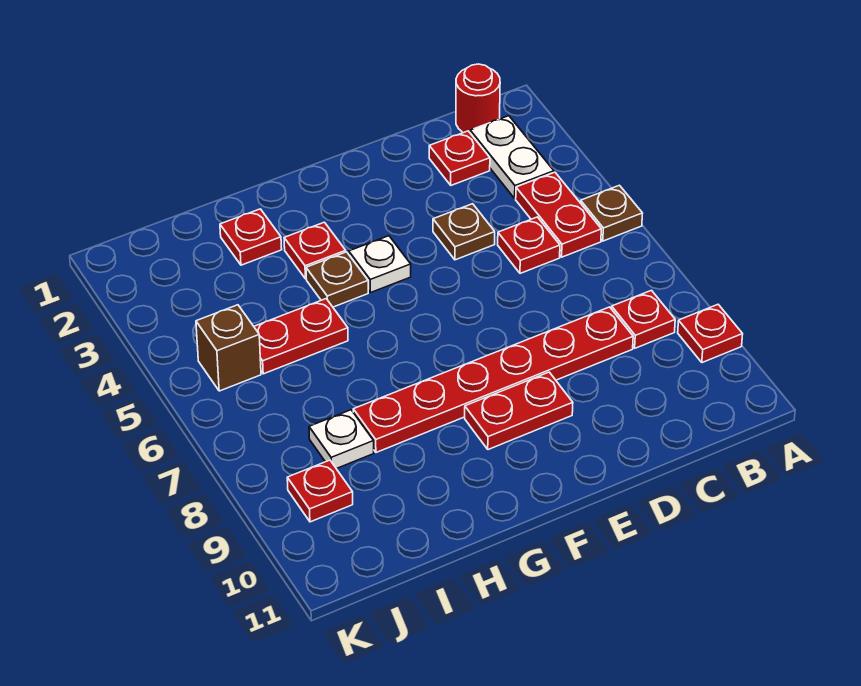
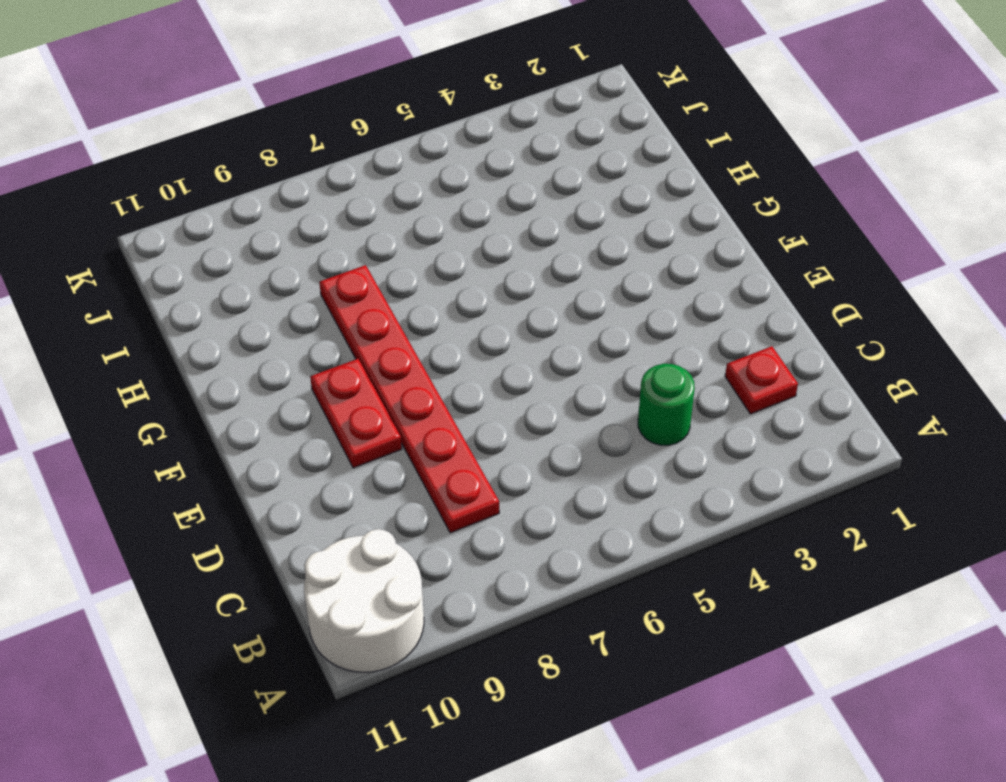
white round brick A10:B11 level 1 -> none
green round brick C4 level 1 -> none
none -> brown plate A5 level 1
none -> red plate A9 level 1
none -> red round brick B1 level 1

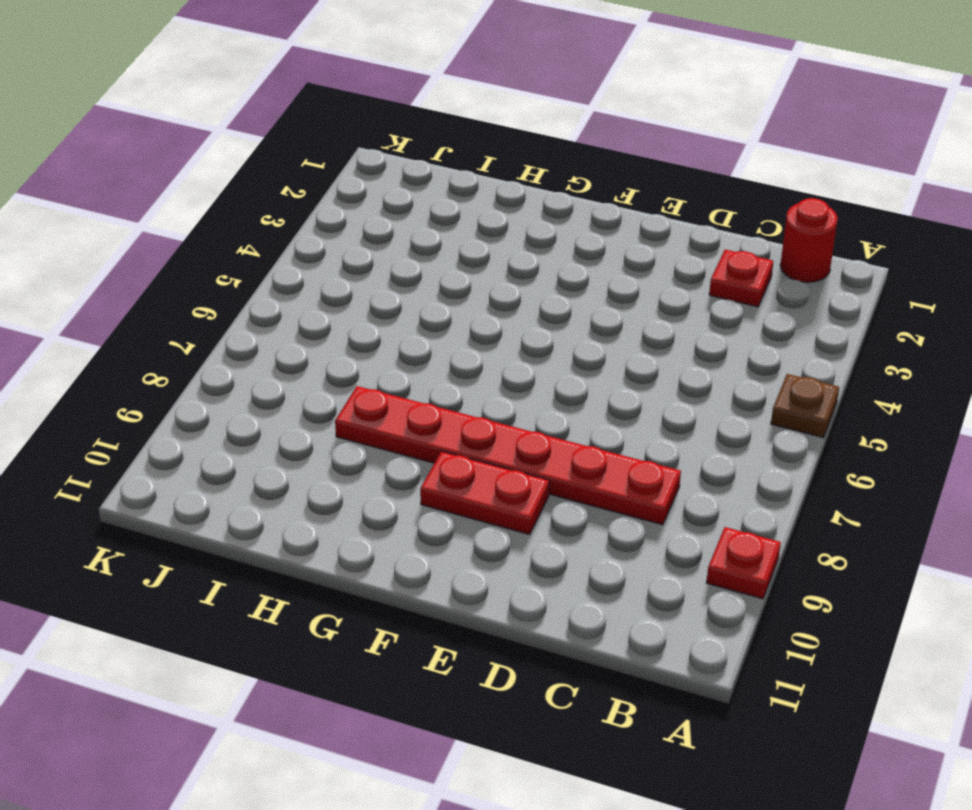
none -> white plate B2:B3 level 1
none -> red plate B4:B5 level 1
none -> red plate B8 level 1

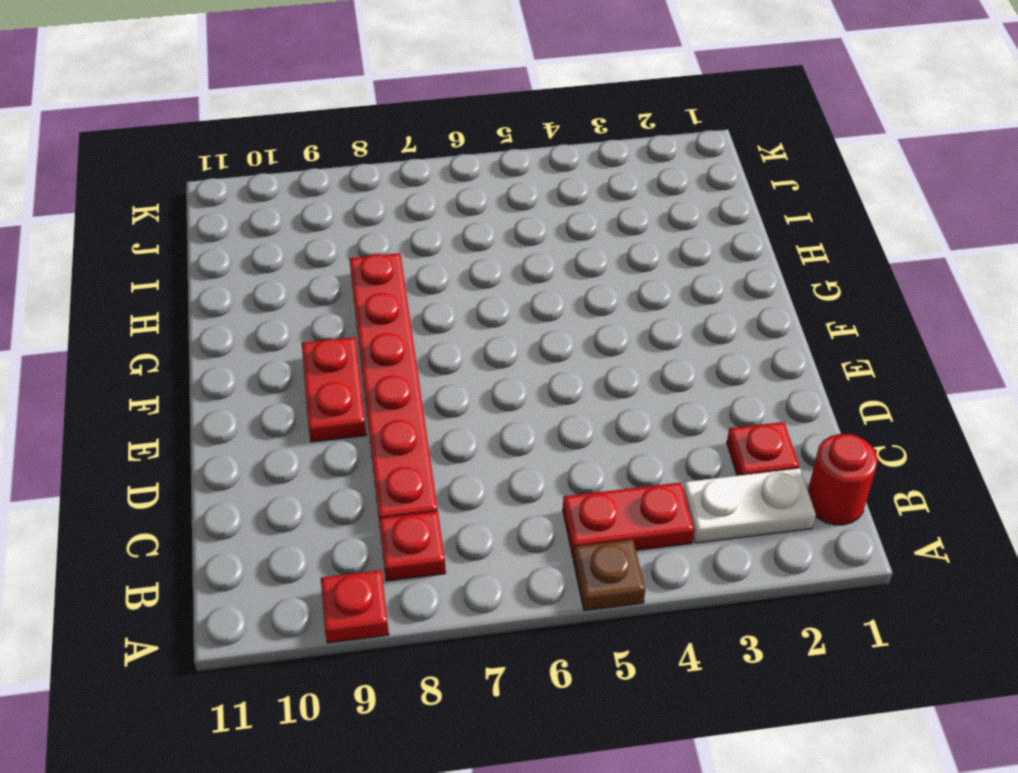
none -> red plate C5 level 1
none -> brown plate D4 level 1
none -> white plate F4 level 1

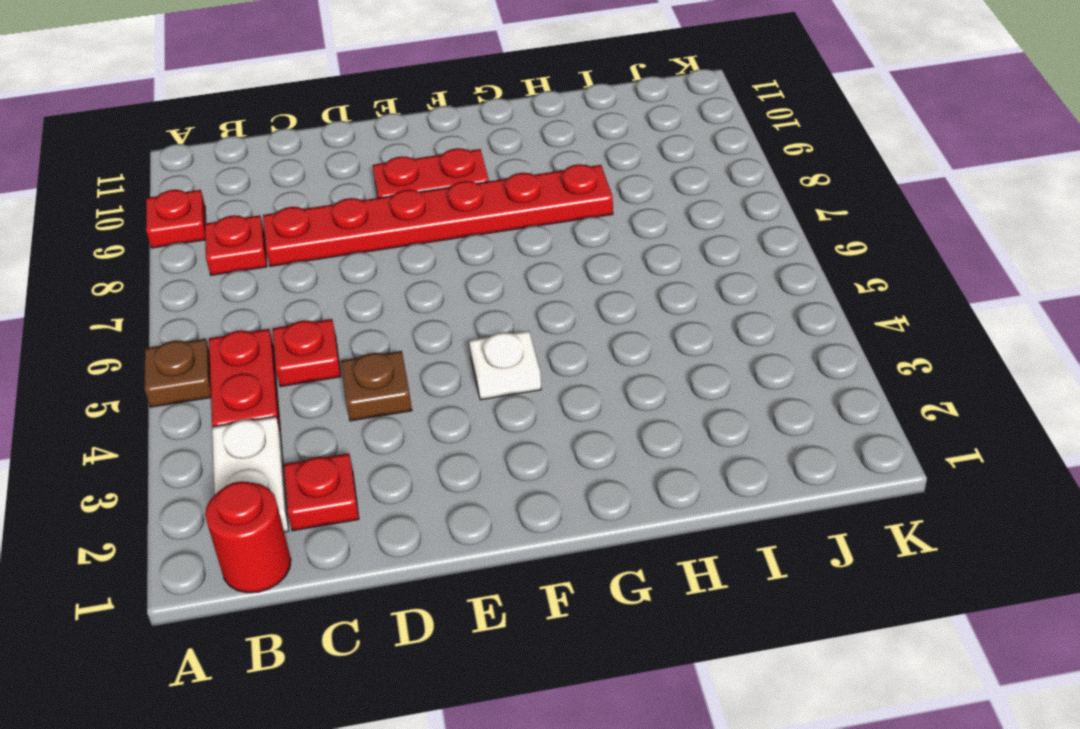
none -> red plate G3 level 1
none -> brown plate G4 level 1
none -> red plate H2 level 1

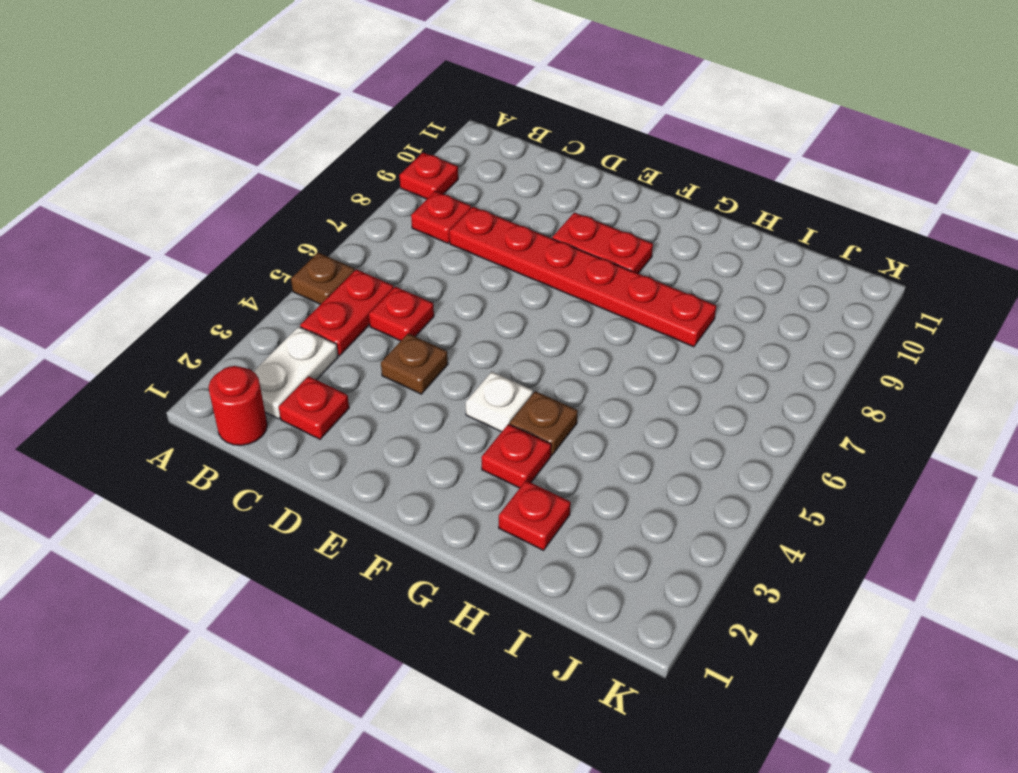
none -> red plate H5:I5 level 1
none -> white plate I8 level 1
none -> brown brick J5 level 1

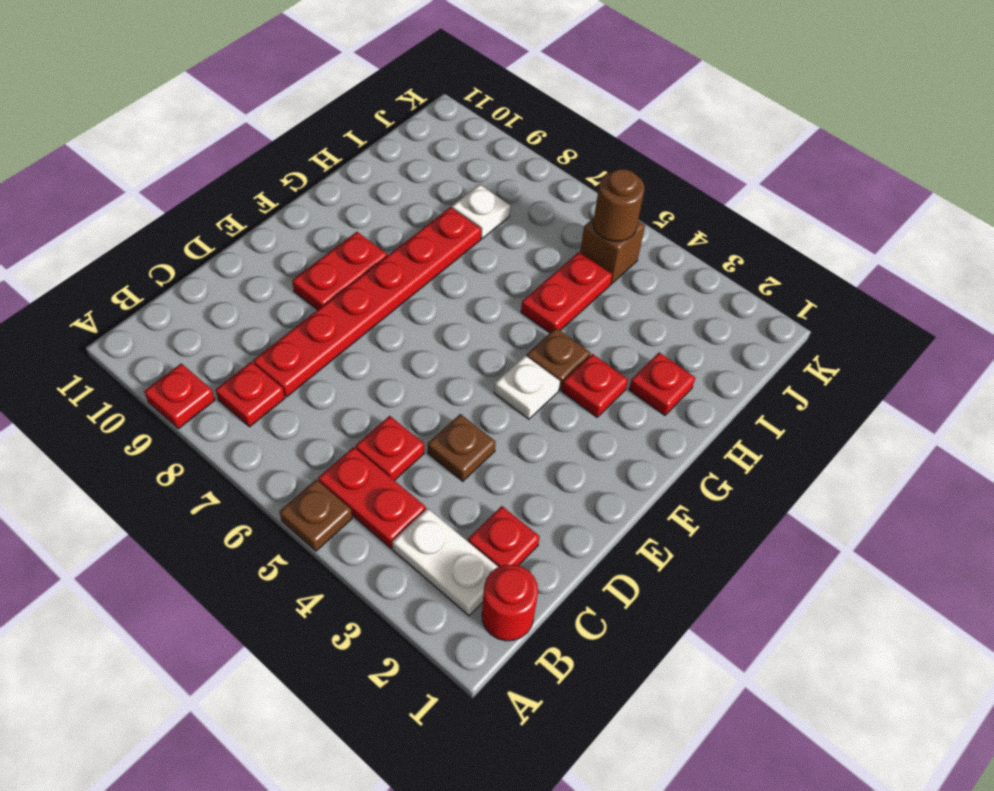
brown round brick J5 level 2 -> none
none -> red plate J9 level 1

